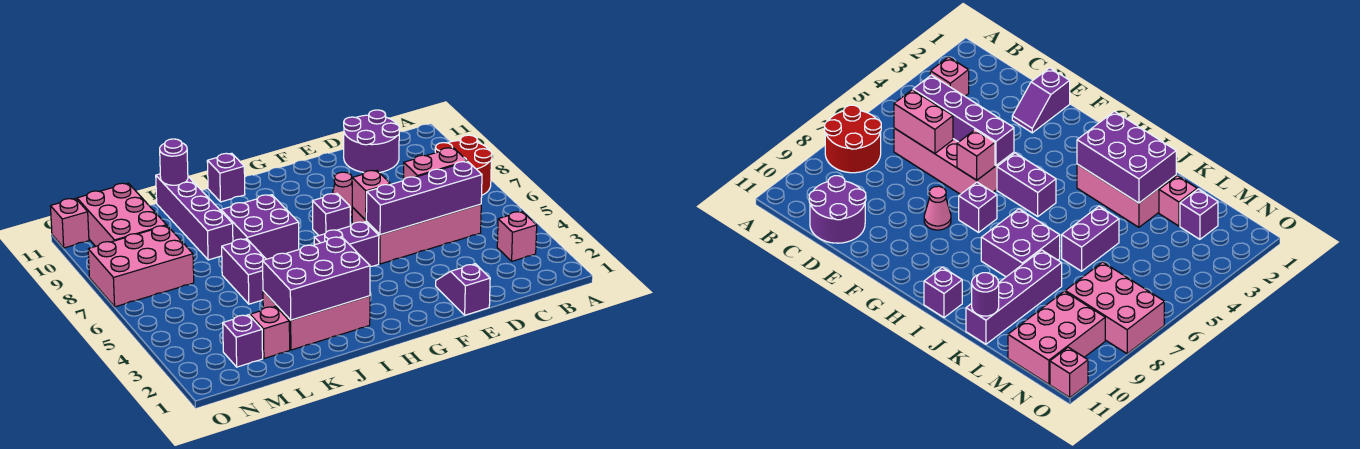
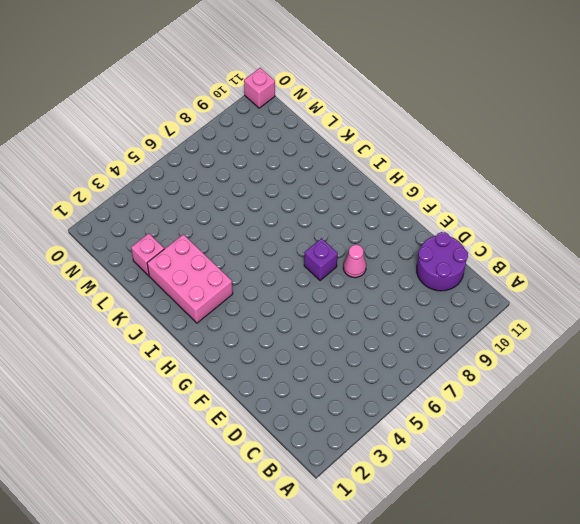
none -> red round brick A7:B8 level 1
none -> pink brick B3 level 1
none -> pink brick C5:F6 level 1

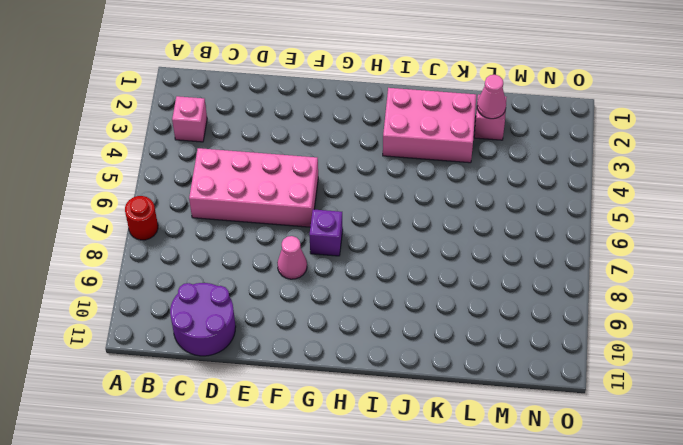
red round brick A7 level 1 -> red round brick A7:B8 level 1
pink cone L2 level 2 -> none
none -> purple slope E1:E2 level 1 top 1
none -> purple brick G5:H5 level 1
none -> purple brick I7:J8 level 1

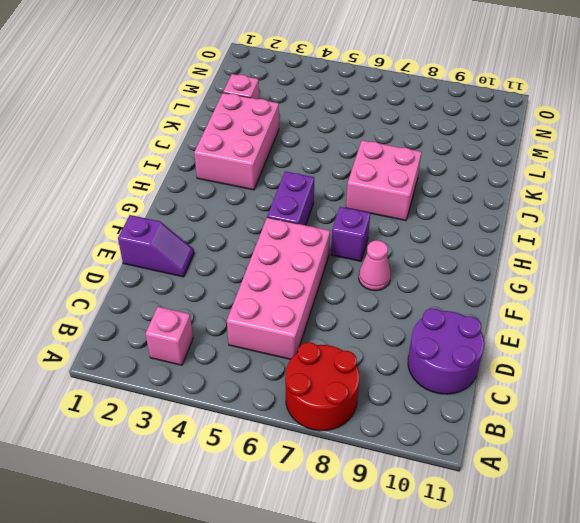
pink brick I7:J8 level 1 -> purple brick I7:J8 level 1
none -> purple brick I11 level 1
none -> purple brick K5:K6 level 1
none -> purple brick K8:K11 level 1

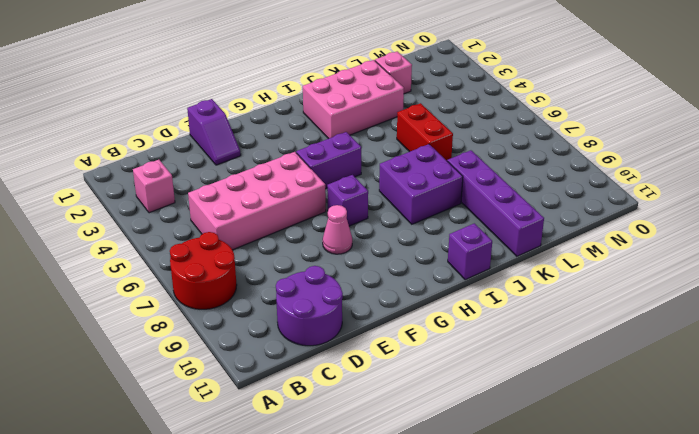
red brick K5:K6 level 1 -> purple brick K5:K6 level 1
none -> purple brick M2 level 1
none -> pink brick M7:O8 level 1
none -> pink brick M9:N11 level 1

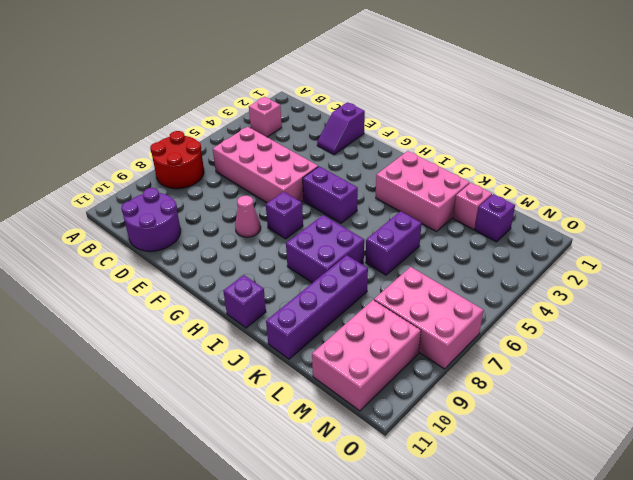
none -> pink brick O11 level 1
none -> purple brick C5:F5 level 2
none -> pink brick C6:D6 level 2

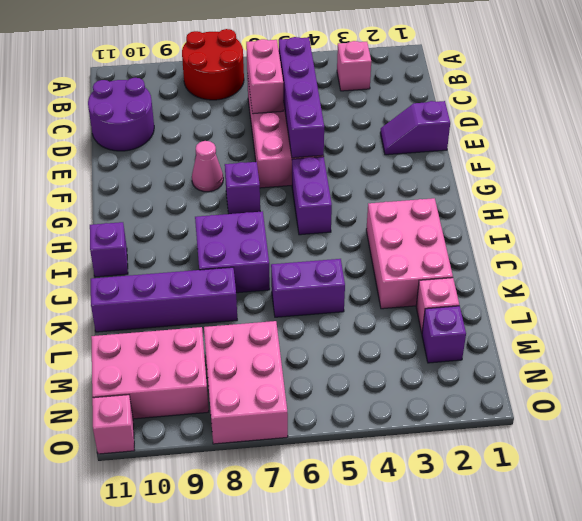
none -> pink brick F6 level 2
none -> purple brick I2:K3 level 2
none -> purple round brick K11 level 2

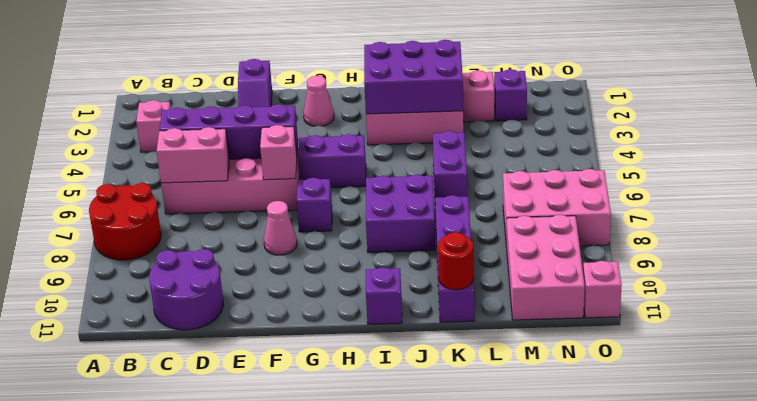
pink cone G2 level 1 -> none
red round brick K11 level 2 -> purple round brick K11 level 2

